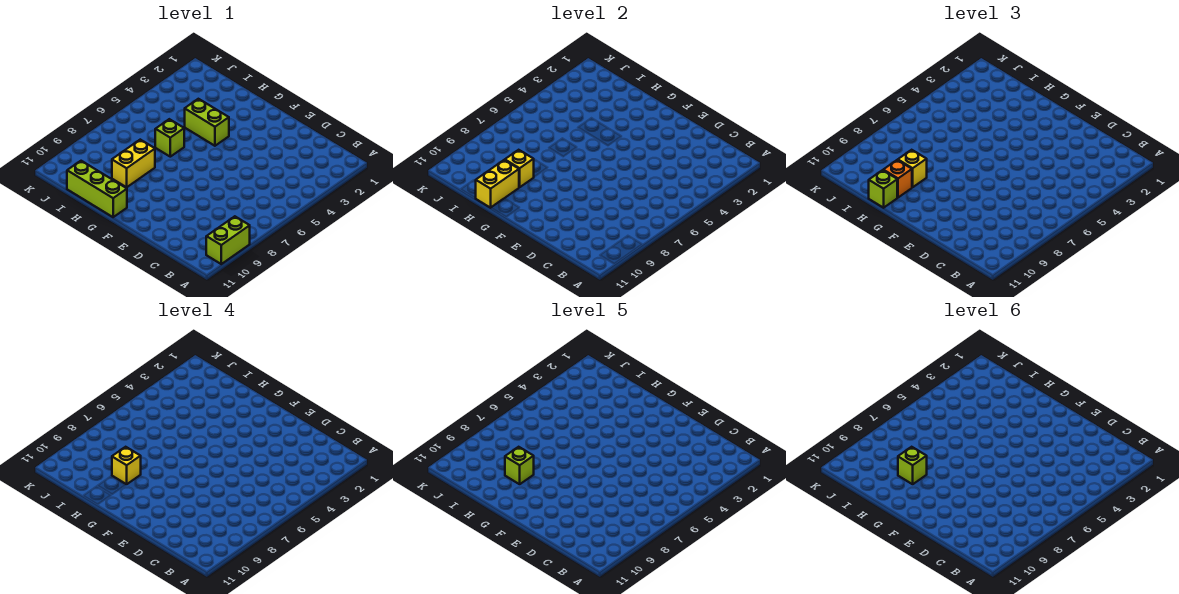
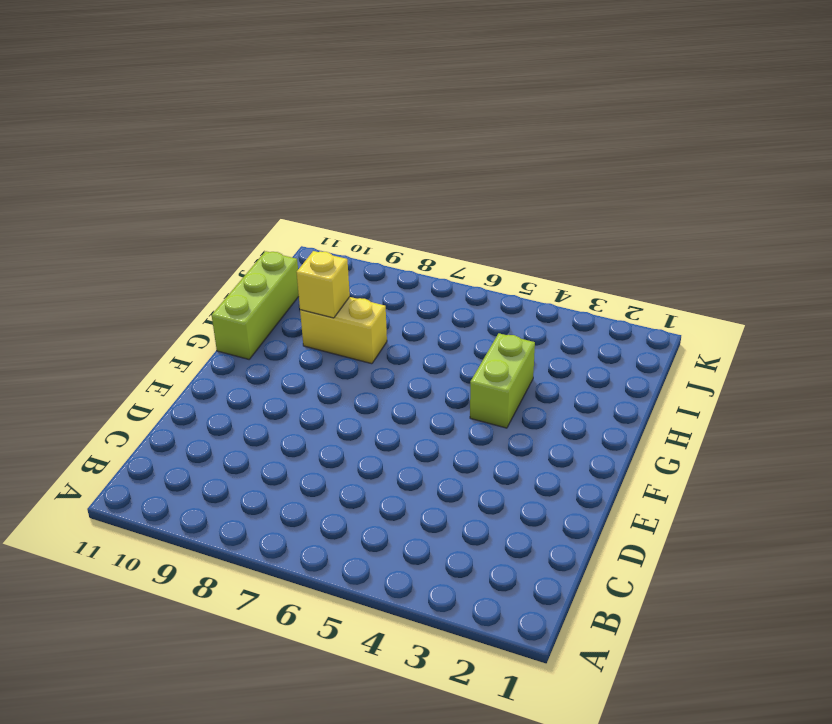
none -> lime brick A9:A10 level 1
none -> lime brick H6 level 1
none -> yellow brick H10:H11 level 2

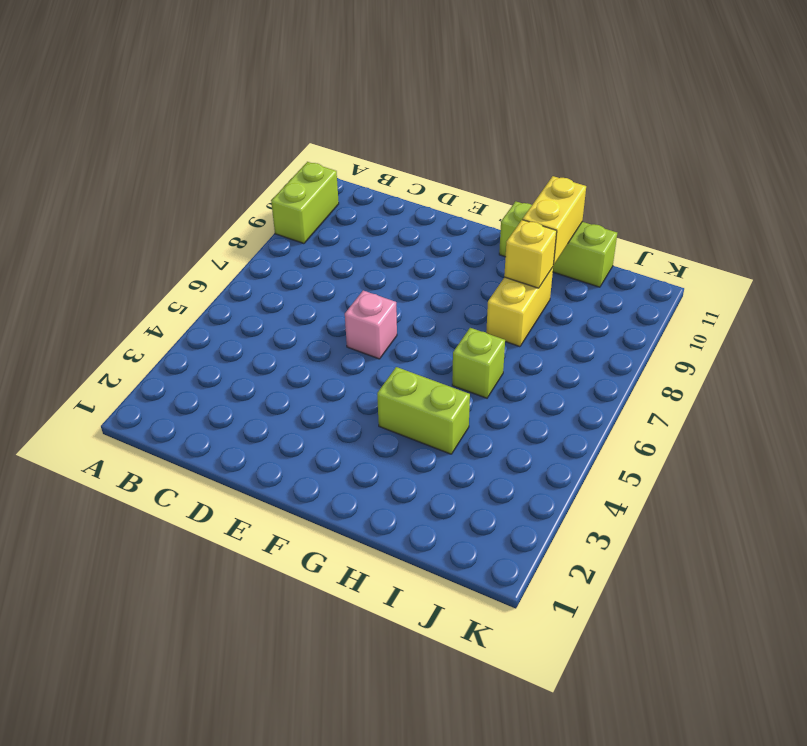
pink brick E6 level 1 -> none
none -> yellow brick H9 level 3
none -> orange brick H10 level 3
none -> lime brick H11 level 3

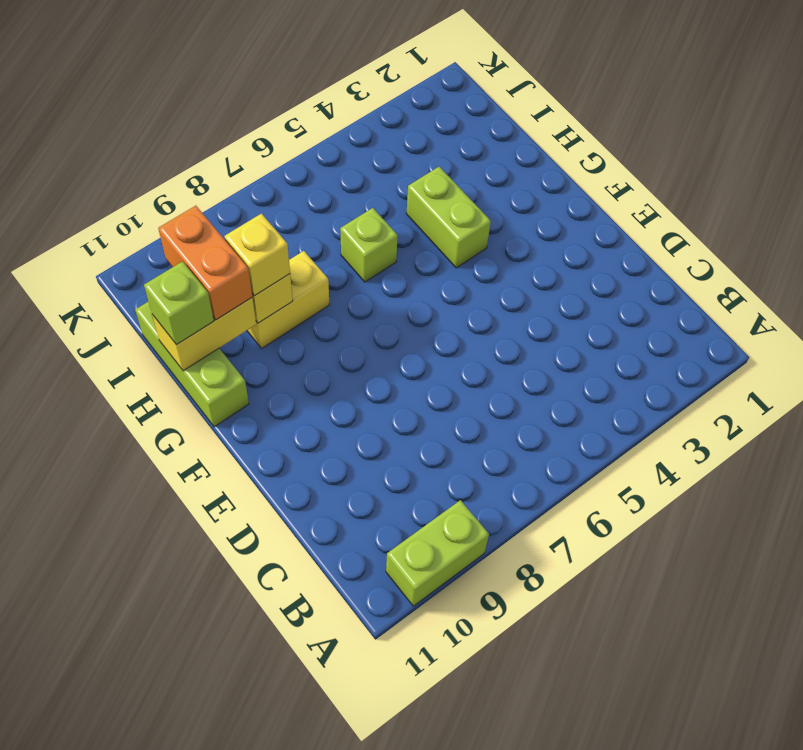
orange brick H10:I10 level 3 -> orange brick H10 level 3
none -> yellow brick H9 level 4
none -> lime brick H9 level 5
none -> lime brick H9 level 6

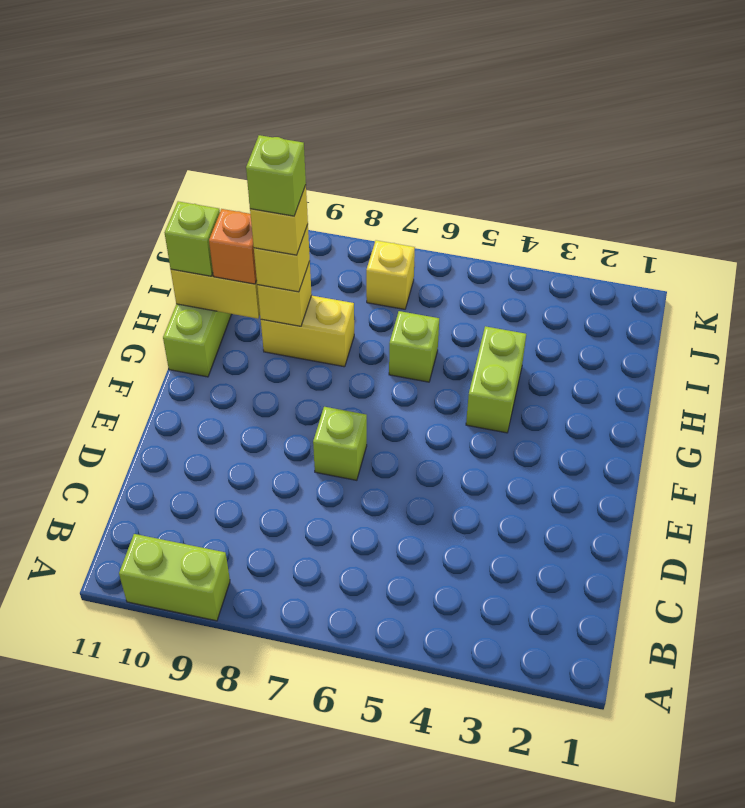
lime brick E7 level 1 -> lime brick H9 level 6
yellow brick J7 level 1 -> none

